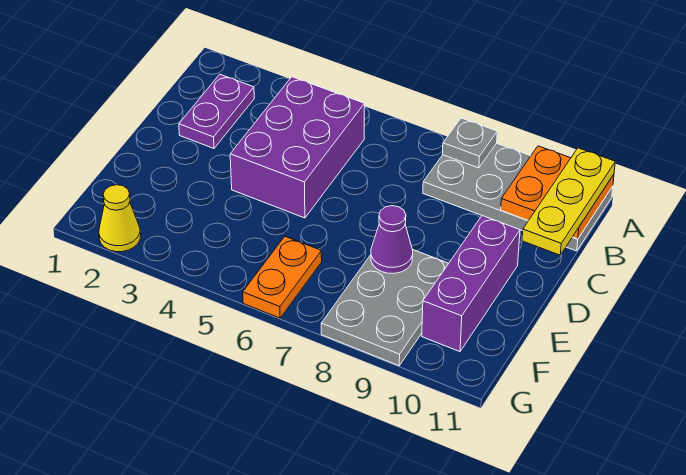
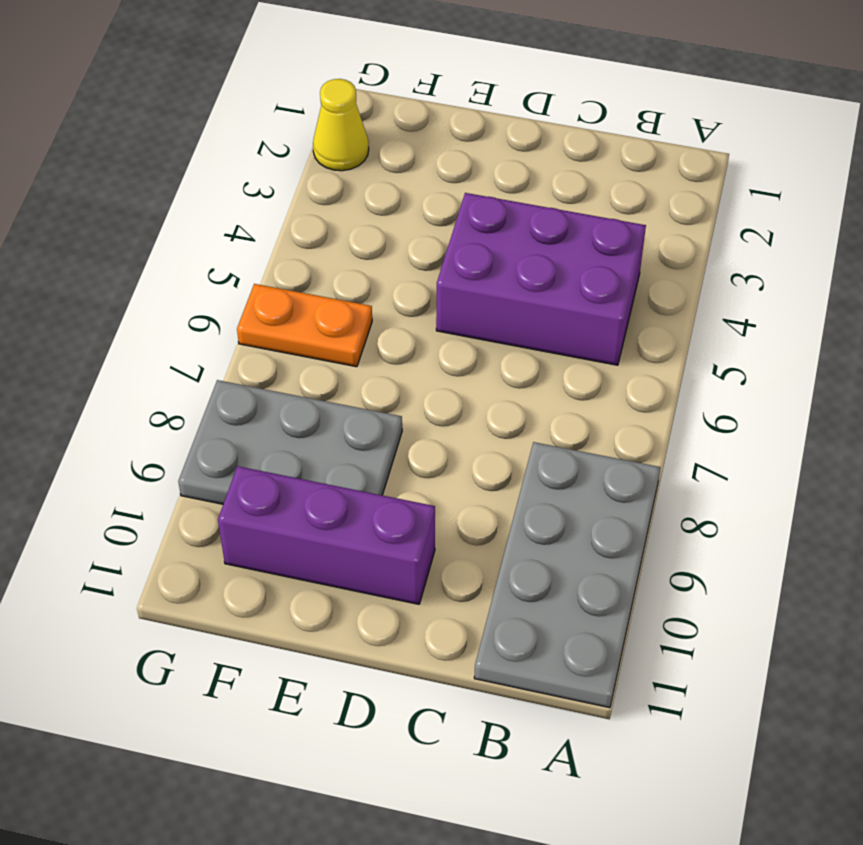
none -> purple plate B2:C2 level 1
none -> grey plate A8 level 2

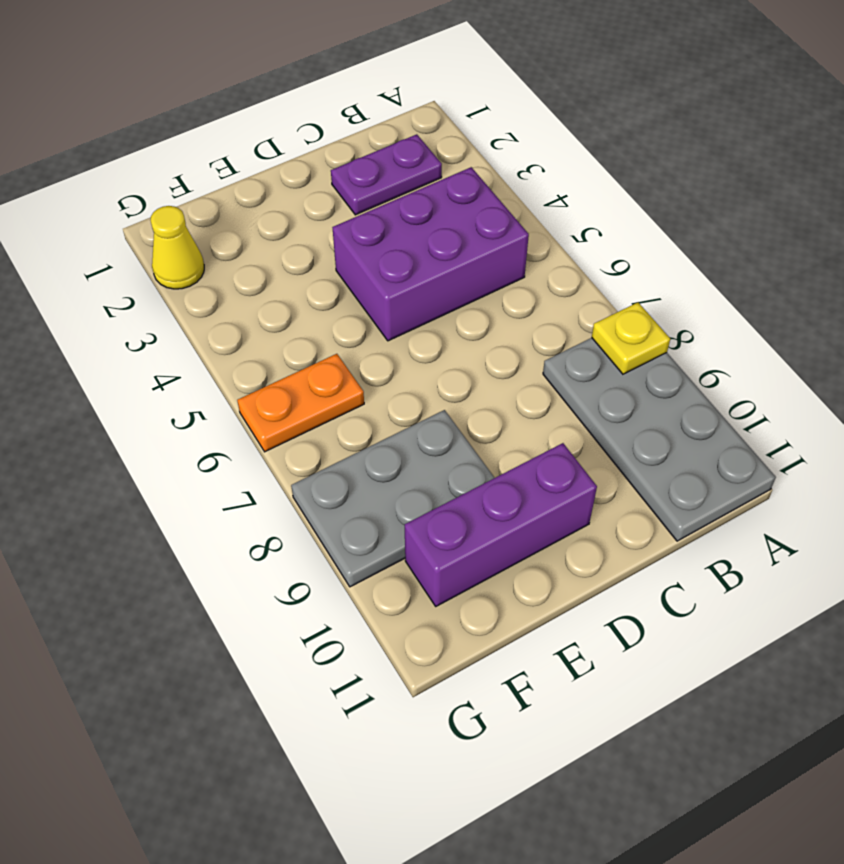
yellow plate A8 level 2 -> grey plate A8 level 2
none -> orange plate A10:B11 level 2
none -> purple cone E8 level 2

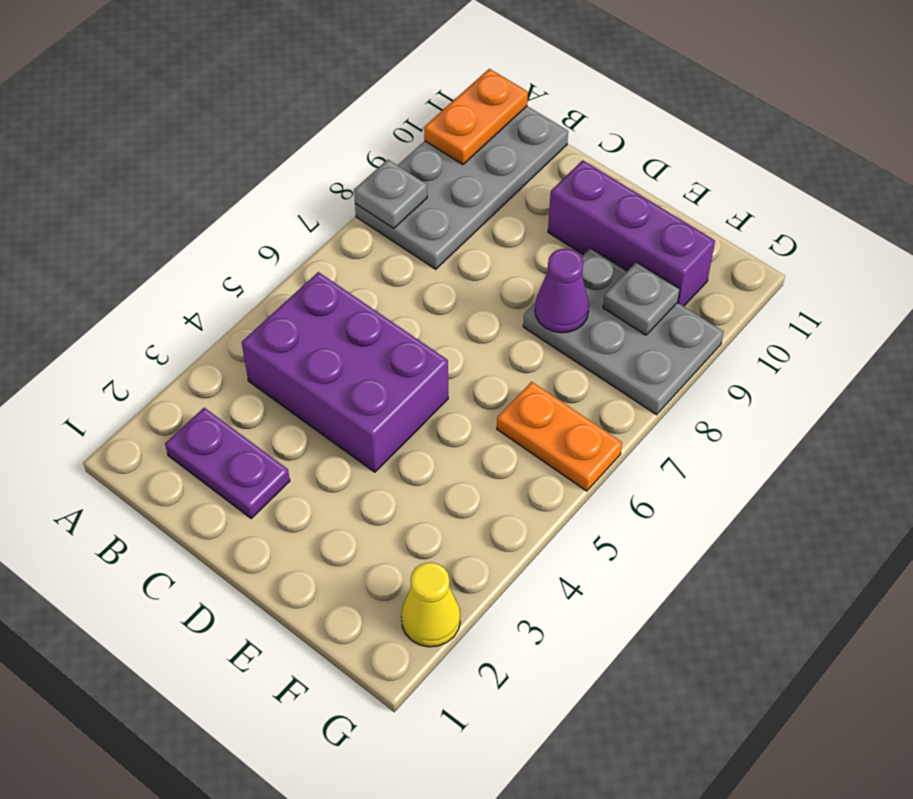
orange plate A10:A11 level 2 -> orange plate A10:B11 level 2
grey plate F9 level 2 -> none
none -> yellow plate A11:C11 level 3

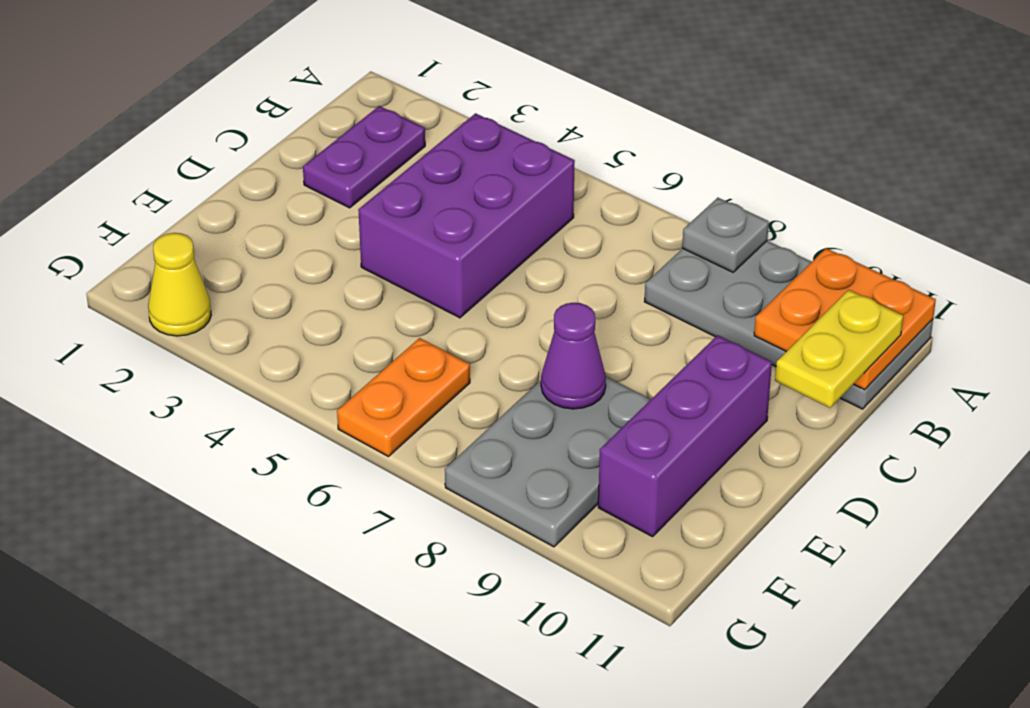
yellow plate B11:C11 level 3 -> yellow plate A11:C11 level 3

